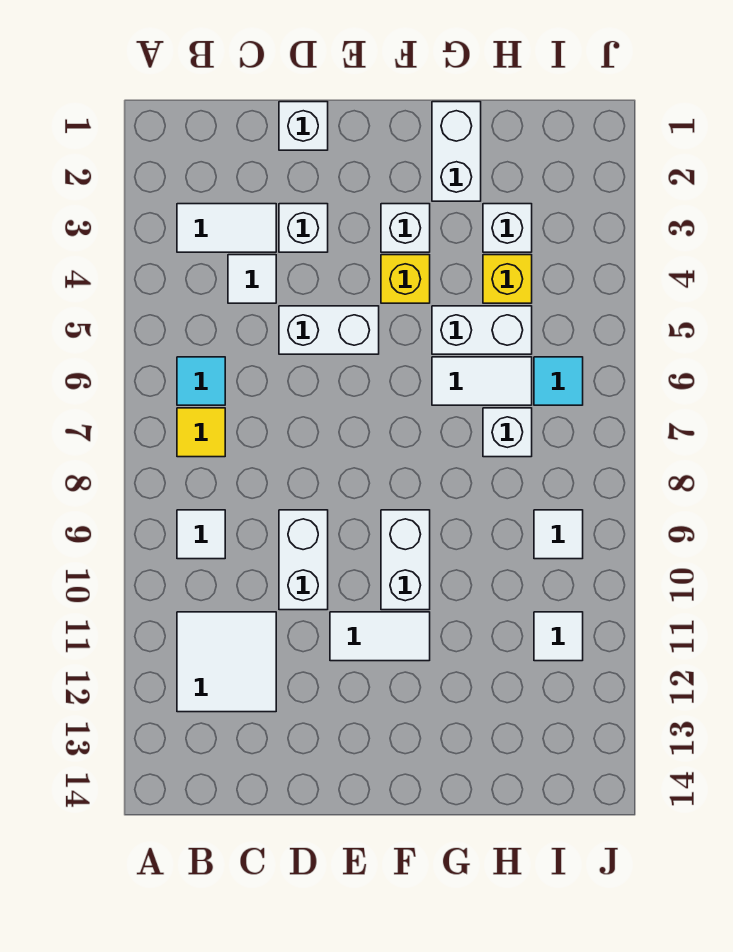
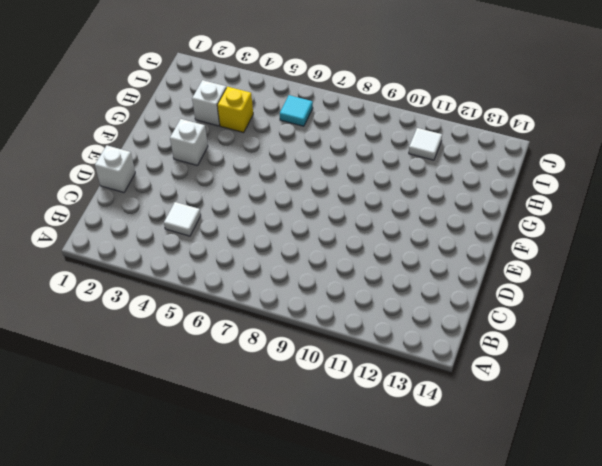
none -> white tile B3:C3 level 1
none -> cyan tile B6 level 1
none -> yellow tile B7 level 1

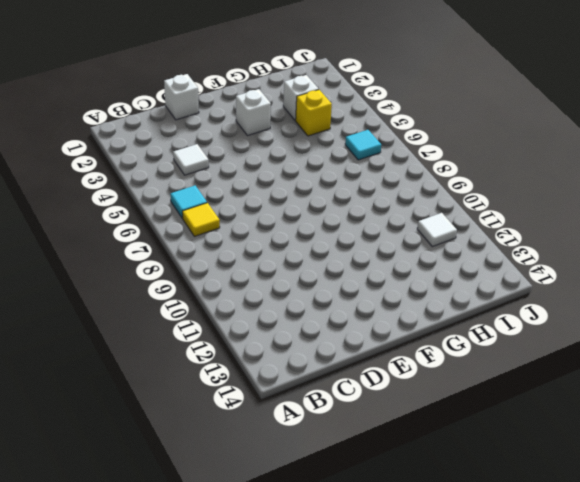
none -> white tile B3:C3 level 1
none -> white tile B9 level 1
none -> white tile B11:C12 level 1

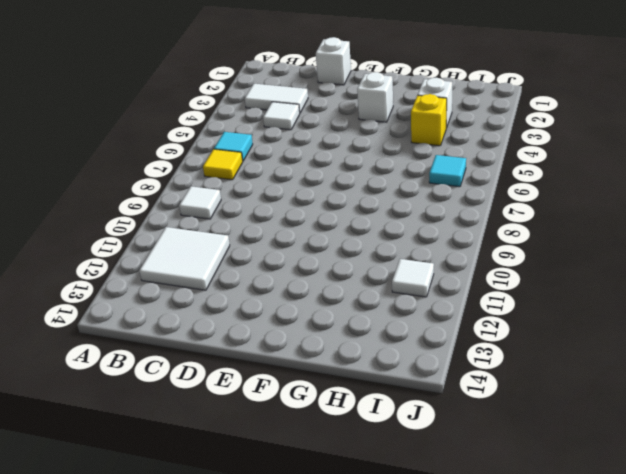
none -> white brick D3 level 1
none -> white brick D5:E5 level 1
none -> white brick D9:D10 level 1

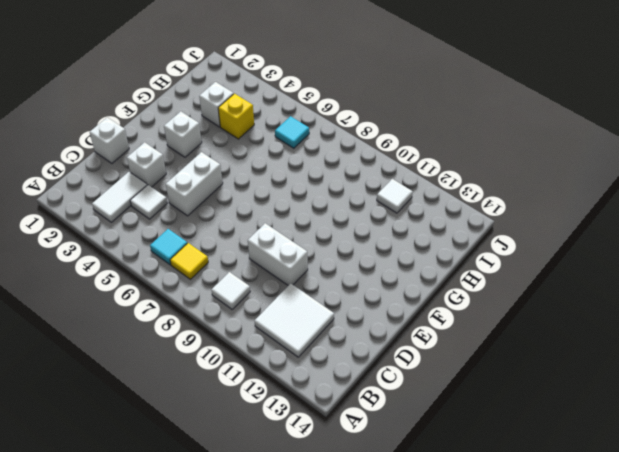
none -> white tile E11:F11 level 1
none -> yellow brick F4 level 1
none -> white brick F9:F10 level 1

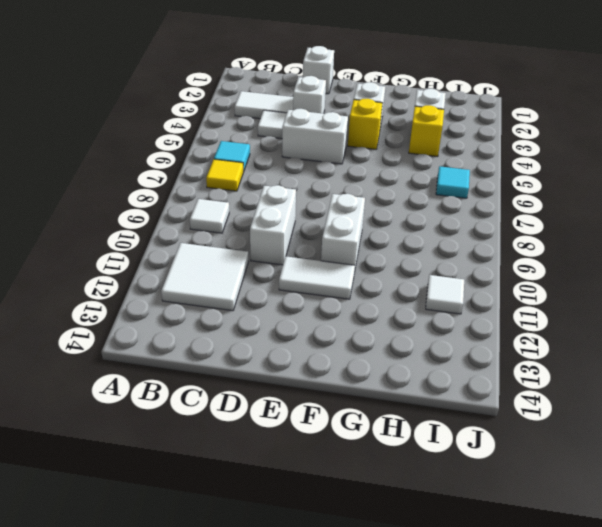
none -> white brick G1:G2 level 1
none -> white brick G5:H5 level 1
none -> white tile G6:H6 level 1

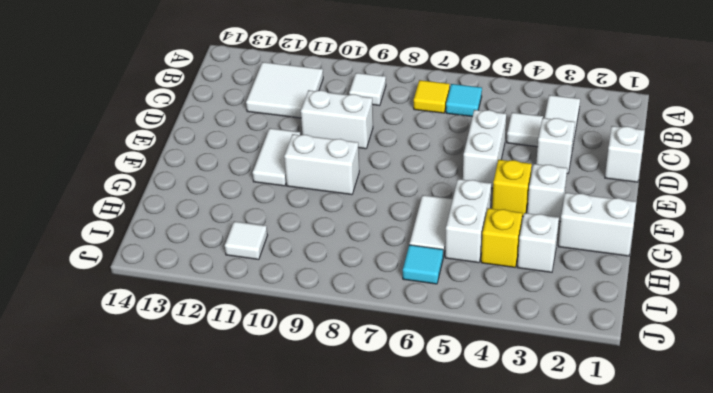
none -> white brick H7 level 1
none -> white tile I9 level 1

